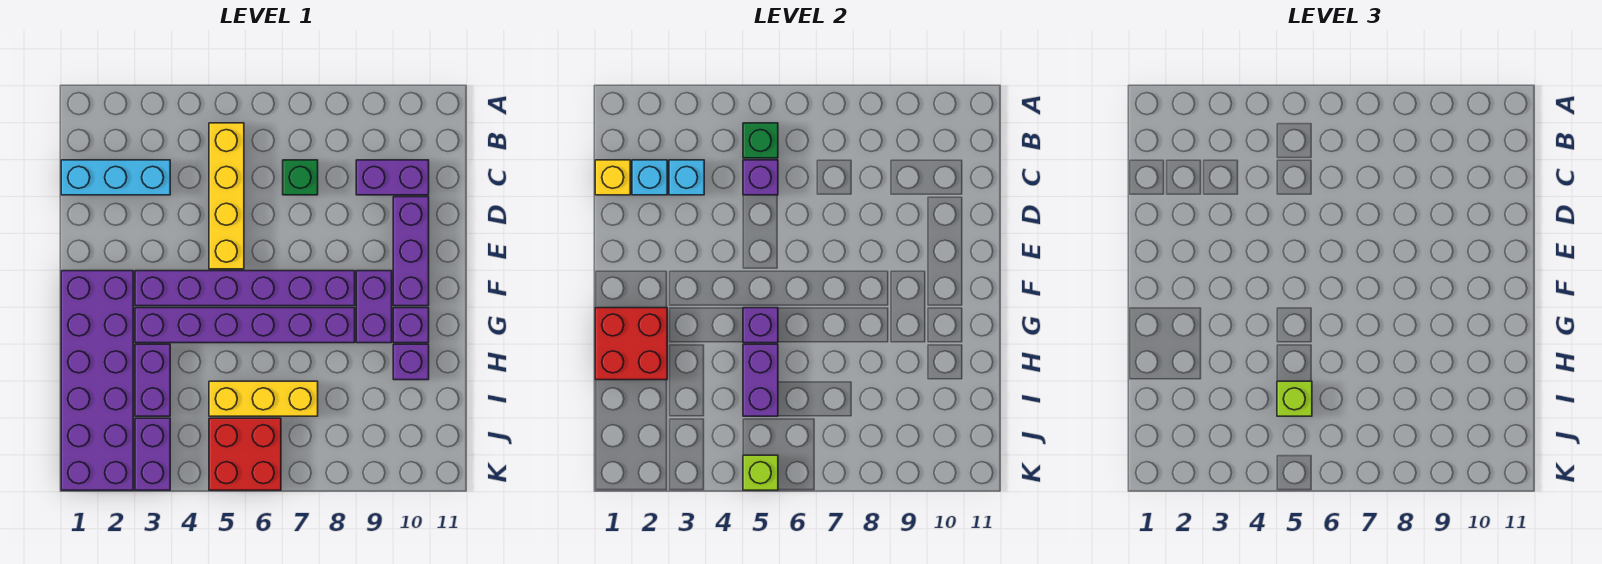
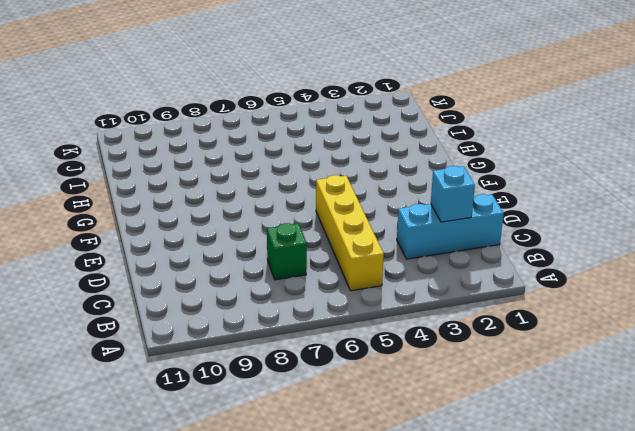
none -> purple brick C9:C10 level 1
none -> purple brick D10:F10 level 1
none -> purple brick F1:K2 level 1

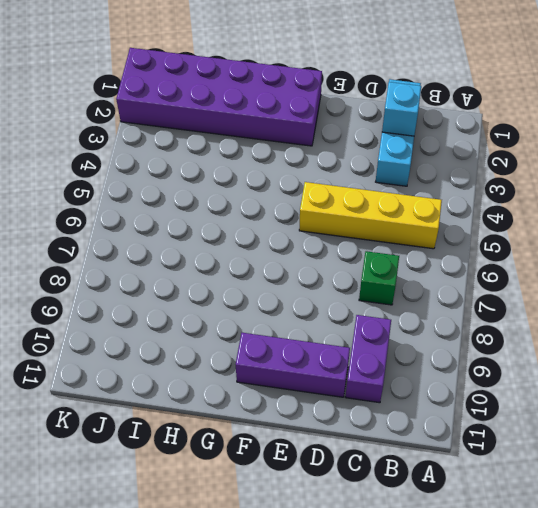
none -> purple brick F3:F8 level 1
none -> purple brick F9:G9 level 1
none -> purple brick G3:G8 level 1

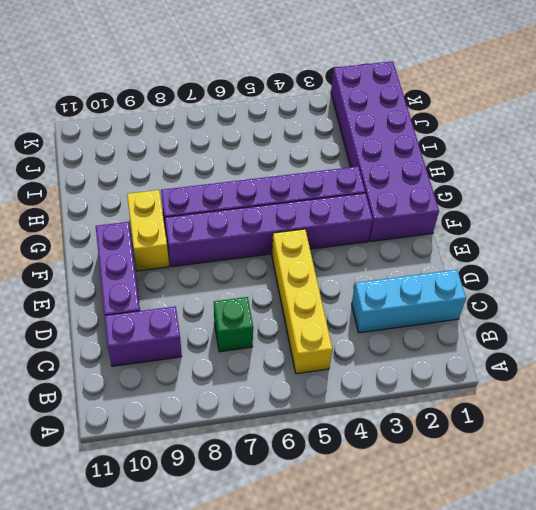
yellow brick F9:G9 level 1 -> purple brick F9:G9 level 1
none -> purple brick G10 level 1
none -> purple brick H3:I3 level 1
none -> purple brick H10 level 1

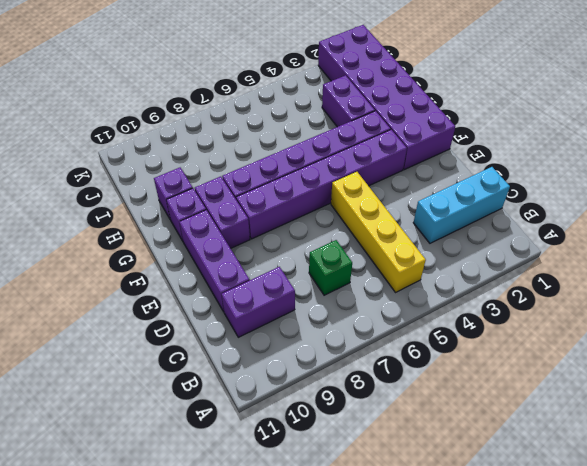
none -> yellow brick I5:I7 level 1
none -> purple brick J3:K3 level 1
none -> red brick J5:K6 level 1

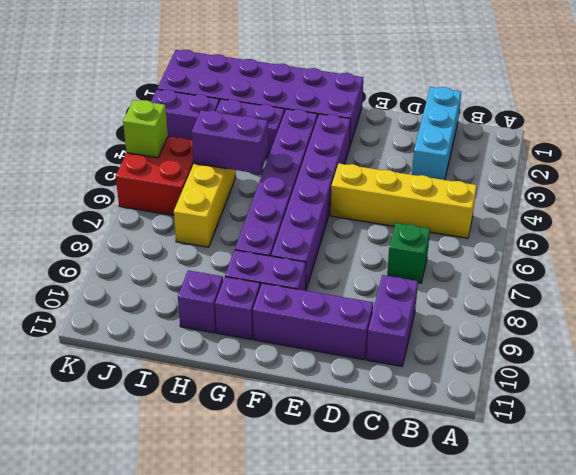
none -> green brick B5 level 2
none -> yellow brick C1 level 2
none -> cyan brick C2 level 2

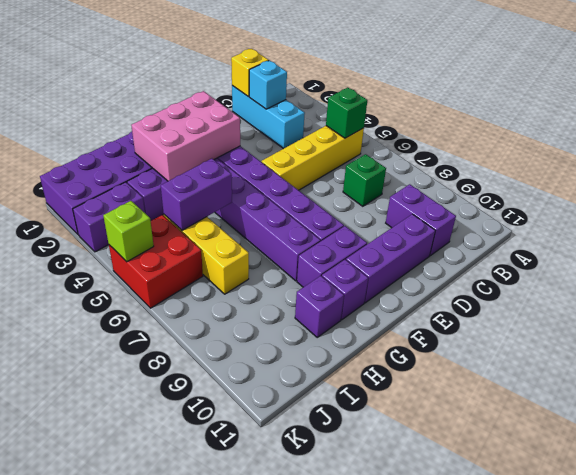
pink brick F2:H3 level 2 -> red brick G1:H2 level 2
none -> cyan brick C3 level 2
none -> purple brick C5 level 2
none -> purple brick G5 level 2

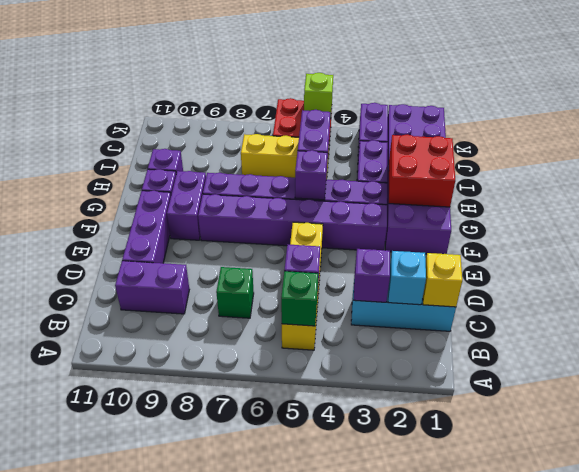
purple brick C3 level 2 -> cyan brick C3 level 2
none -> lime brick I5 level 3

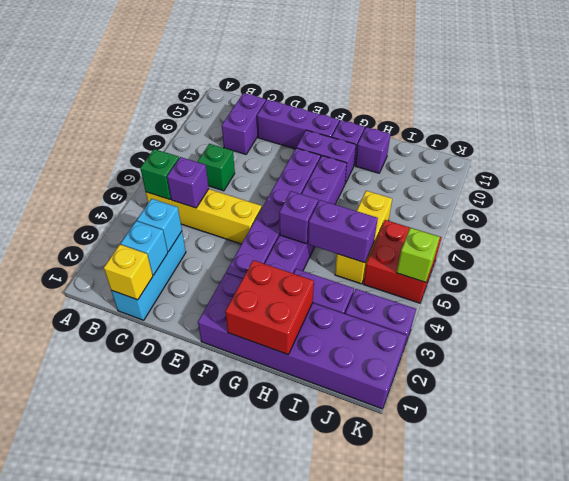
none -> lime brick I5 level 3

